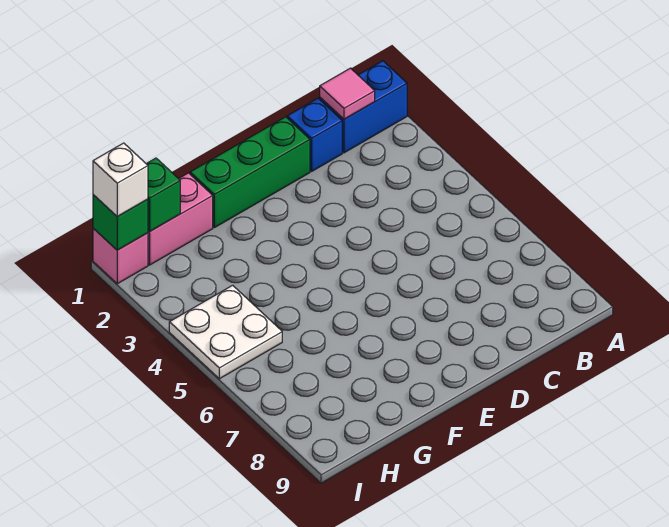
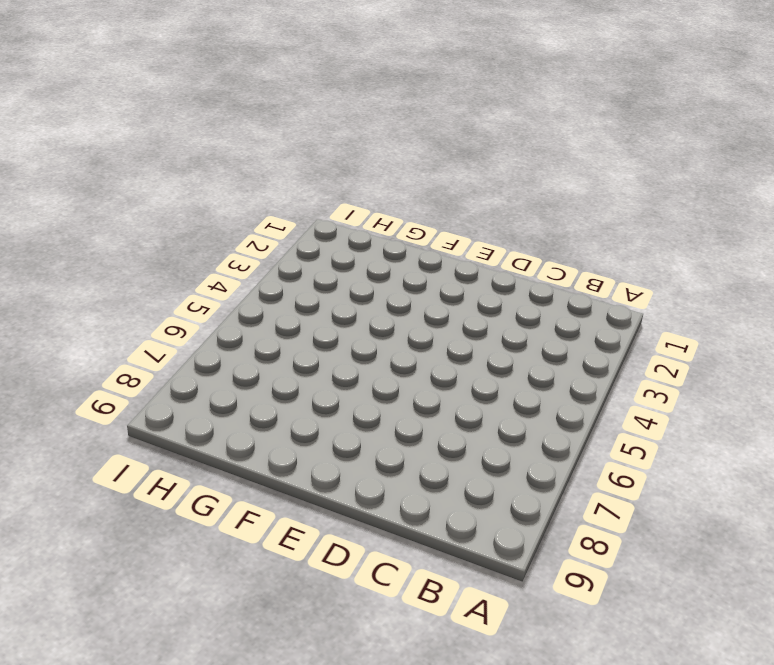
none -> blue brick A1:B1 level 1
none -> blue brick C1 level 1

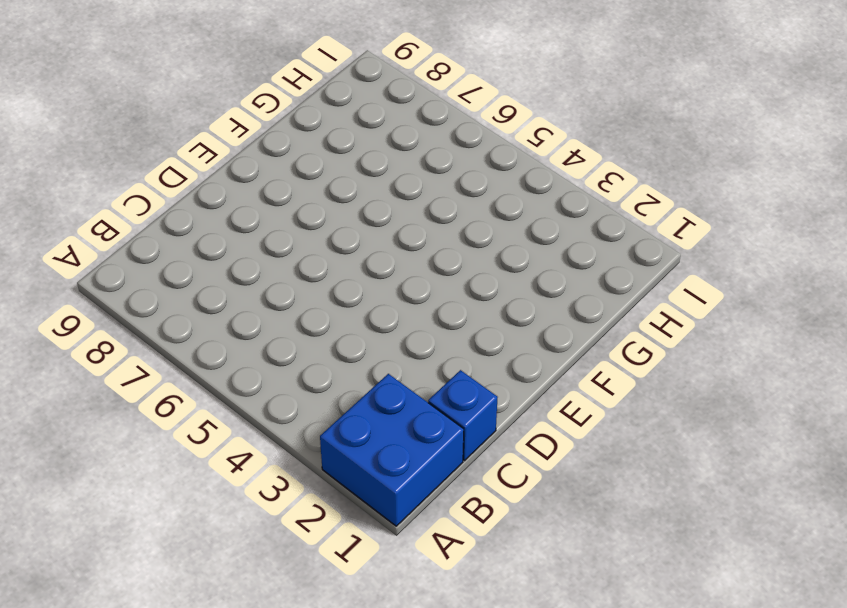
blue brick A1:B2 level 1 -> blue brick A1:B1 level 1
none -> green brick D1:F1 level 1
none -> pink brick G1:H1 level 1

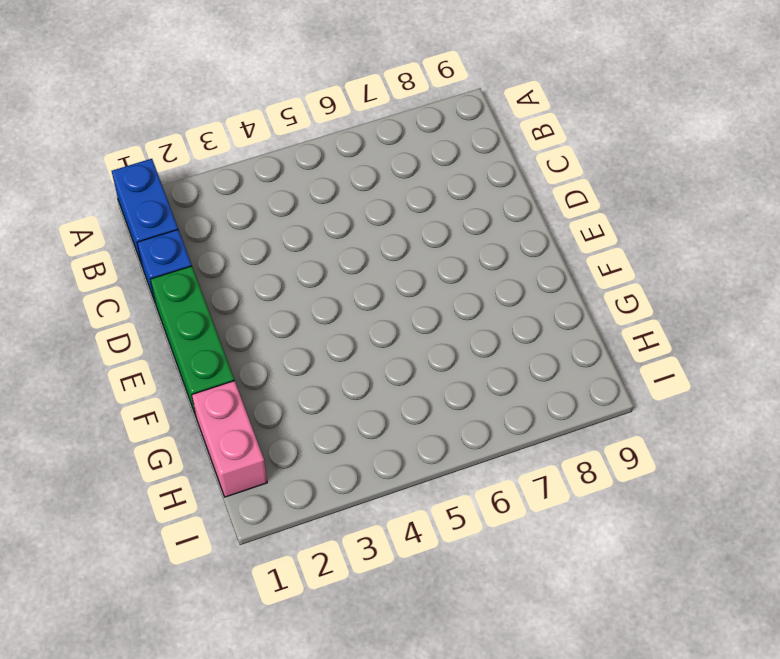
none -> white plate H4:I5 level 1
none -> pink brick I1 level 1

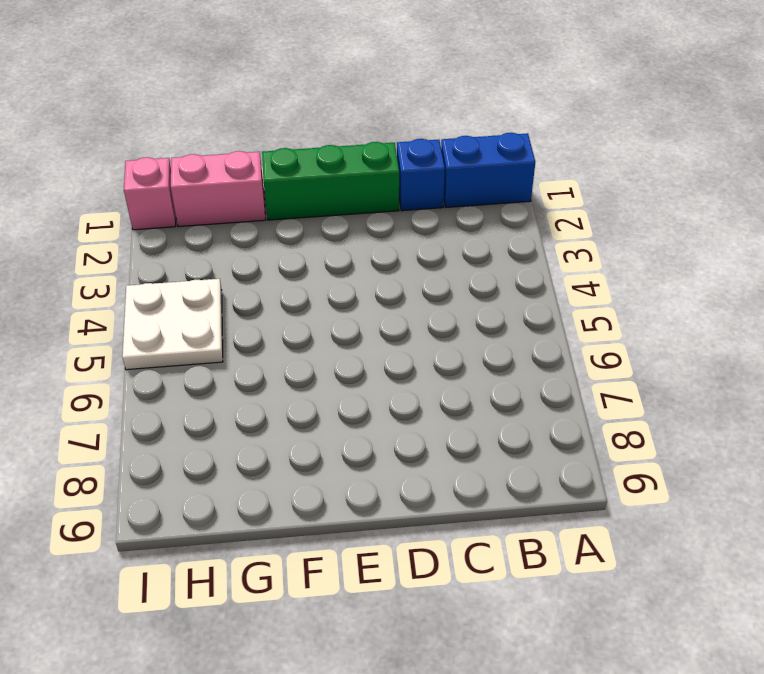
none -> pink tile B1 level 2
none -> green brick H1 level 2

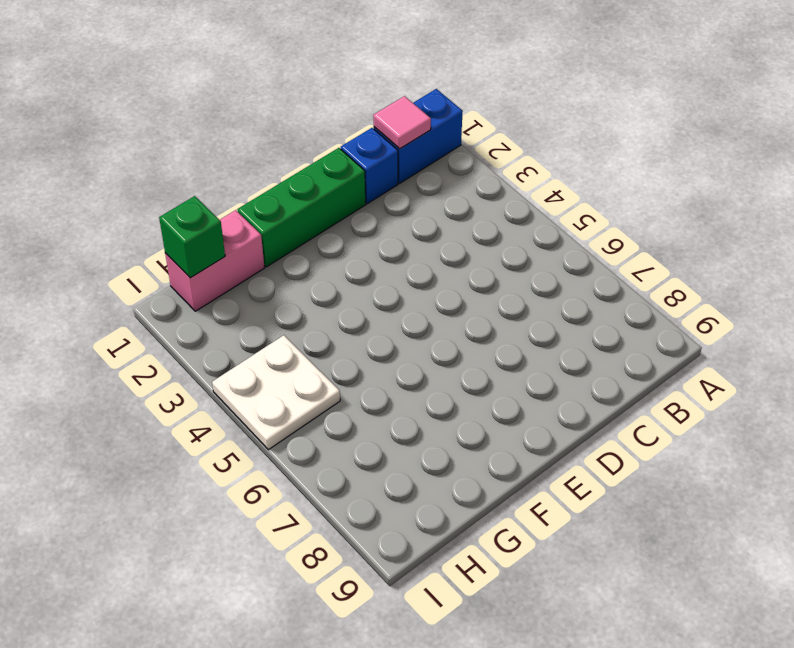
none -> pink brick I1 level 1
none -> green brick I1 level 2

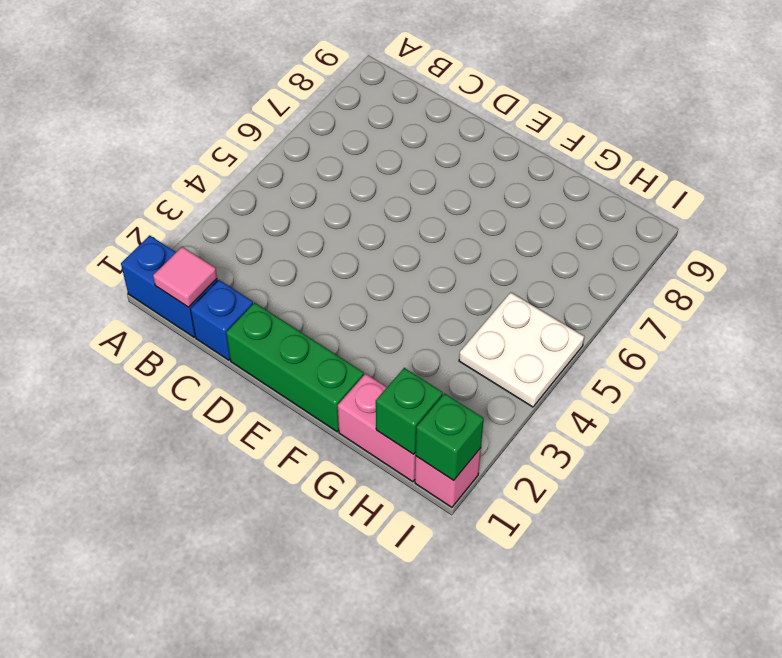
none -> white brick I1 level 3

